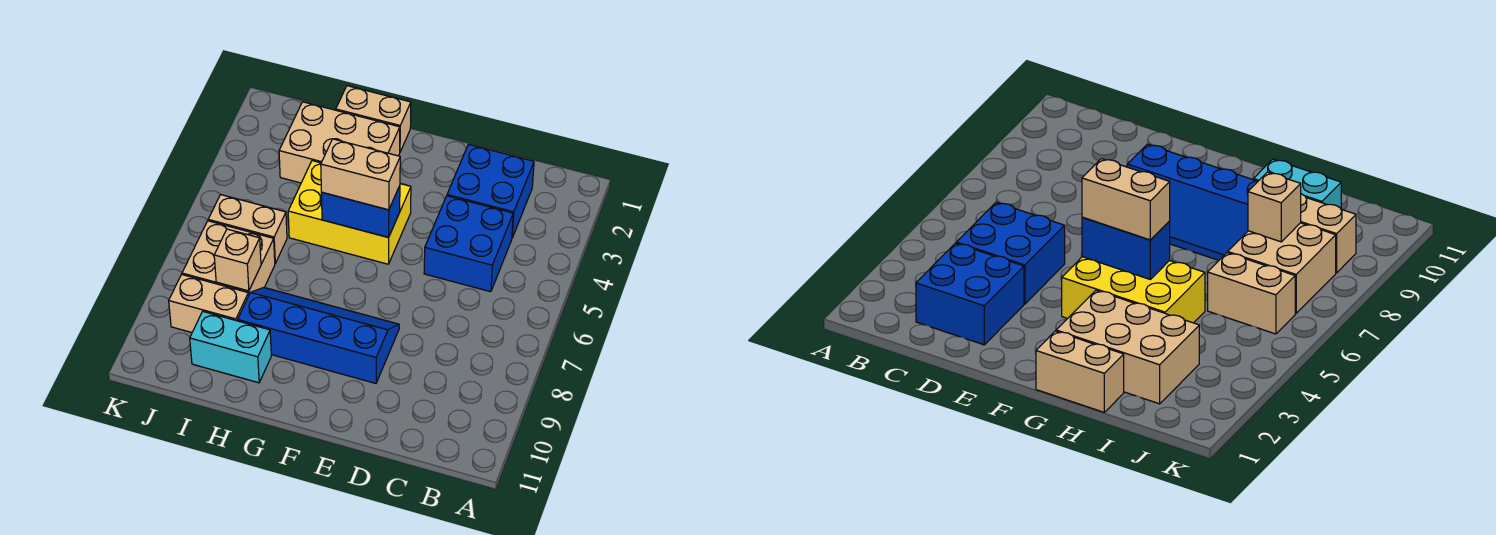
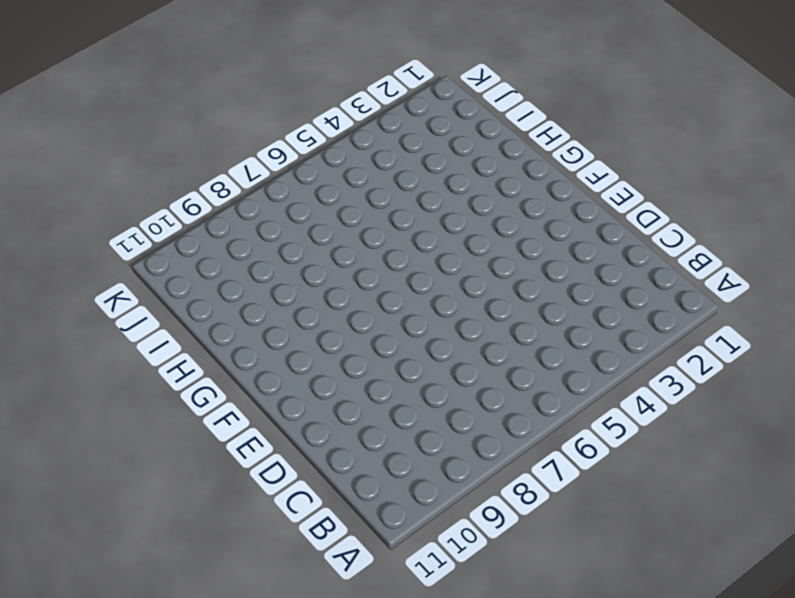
none -> blue brick C2:D3 level 1
none -> blue brick C4:D5 level 1
none -> blue slope E8:H9 level 1 top 9

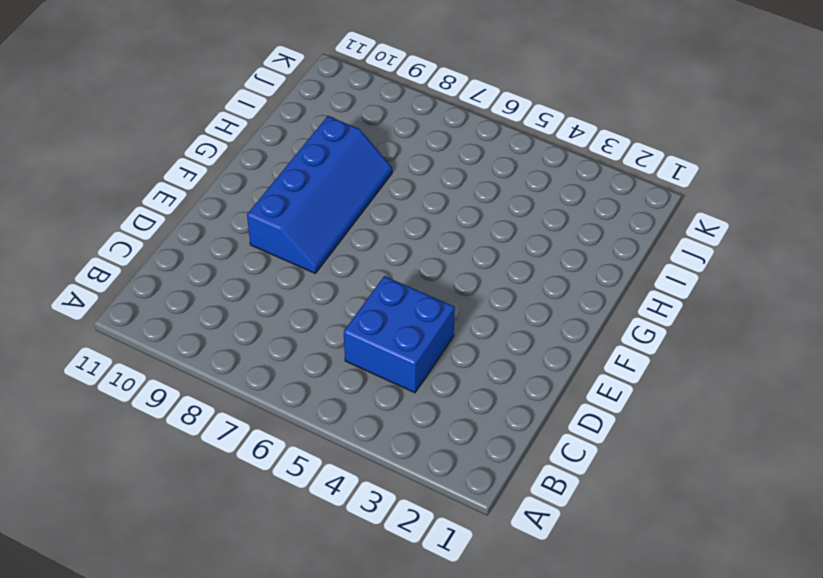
none -> blue brick C2:D3 level 1
none -> yellow brick F4:H5 level 1
none -> tan brick G1:H1 level 1

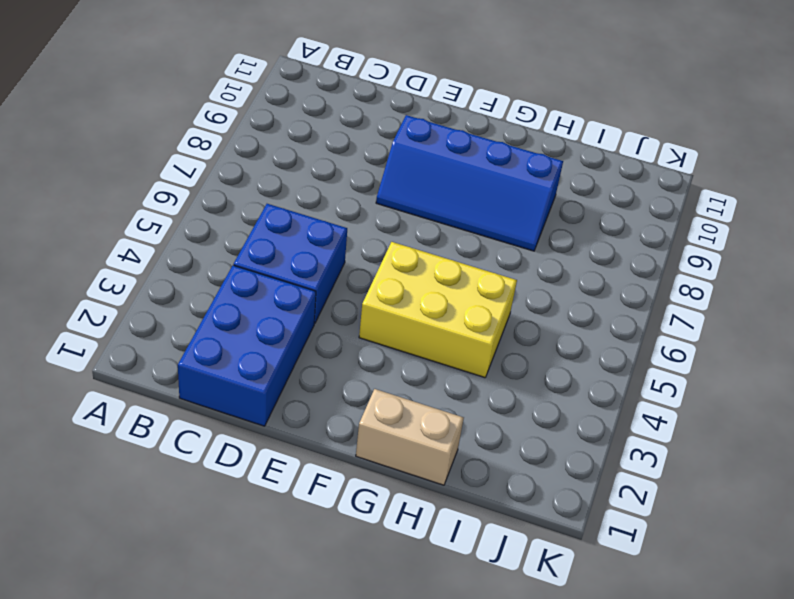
blue brick C1:D3 level 1 -> blue brick C2:D3 level 1
none -> tan brick G2:I3 level 1
none -> cyan brick H10:I10 level 1
none -> tan brick I6:J6 level 1

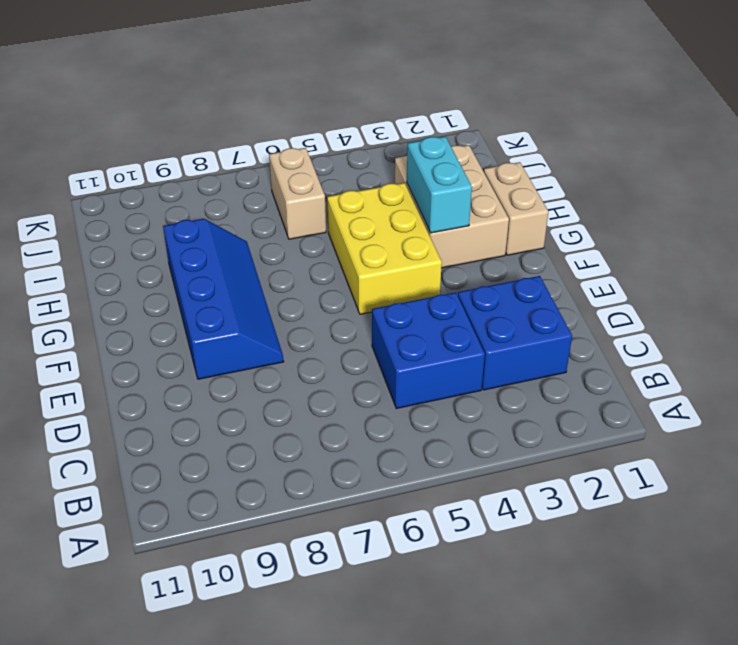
cyan brick G3:H3 level 2 -> cyan brick H10:I10 level 1
none -> tan brick I7:J8 level 1
none -> tan brick I9:J9 level 1
none -> blue brick F5:G5 level 2

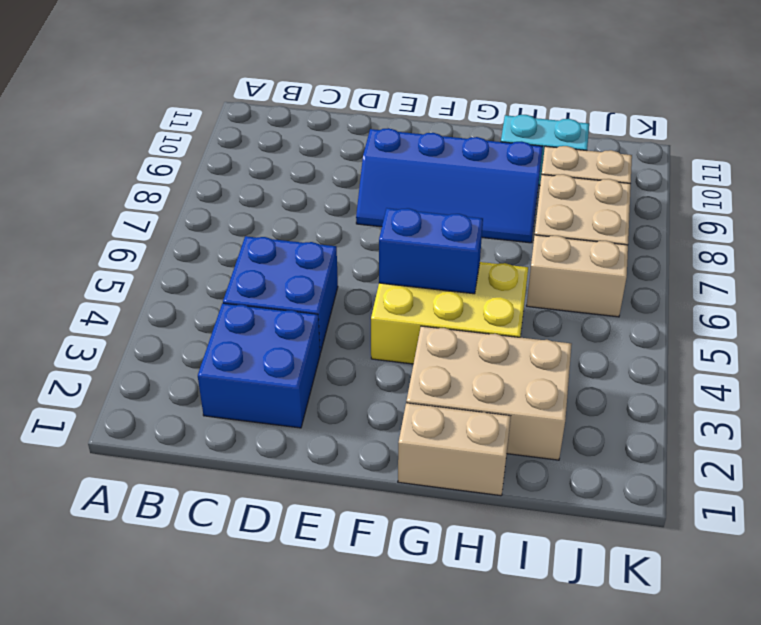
none -> tan brick I8 level 2
none -> tan brick F5:G5 level 3

